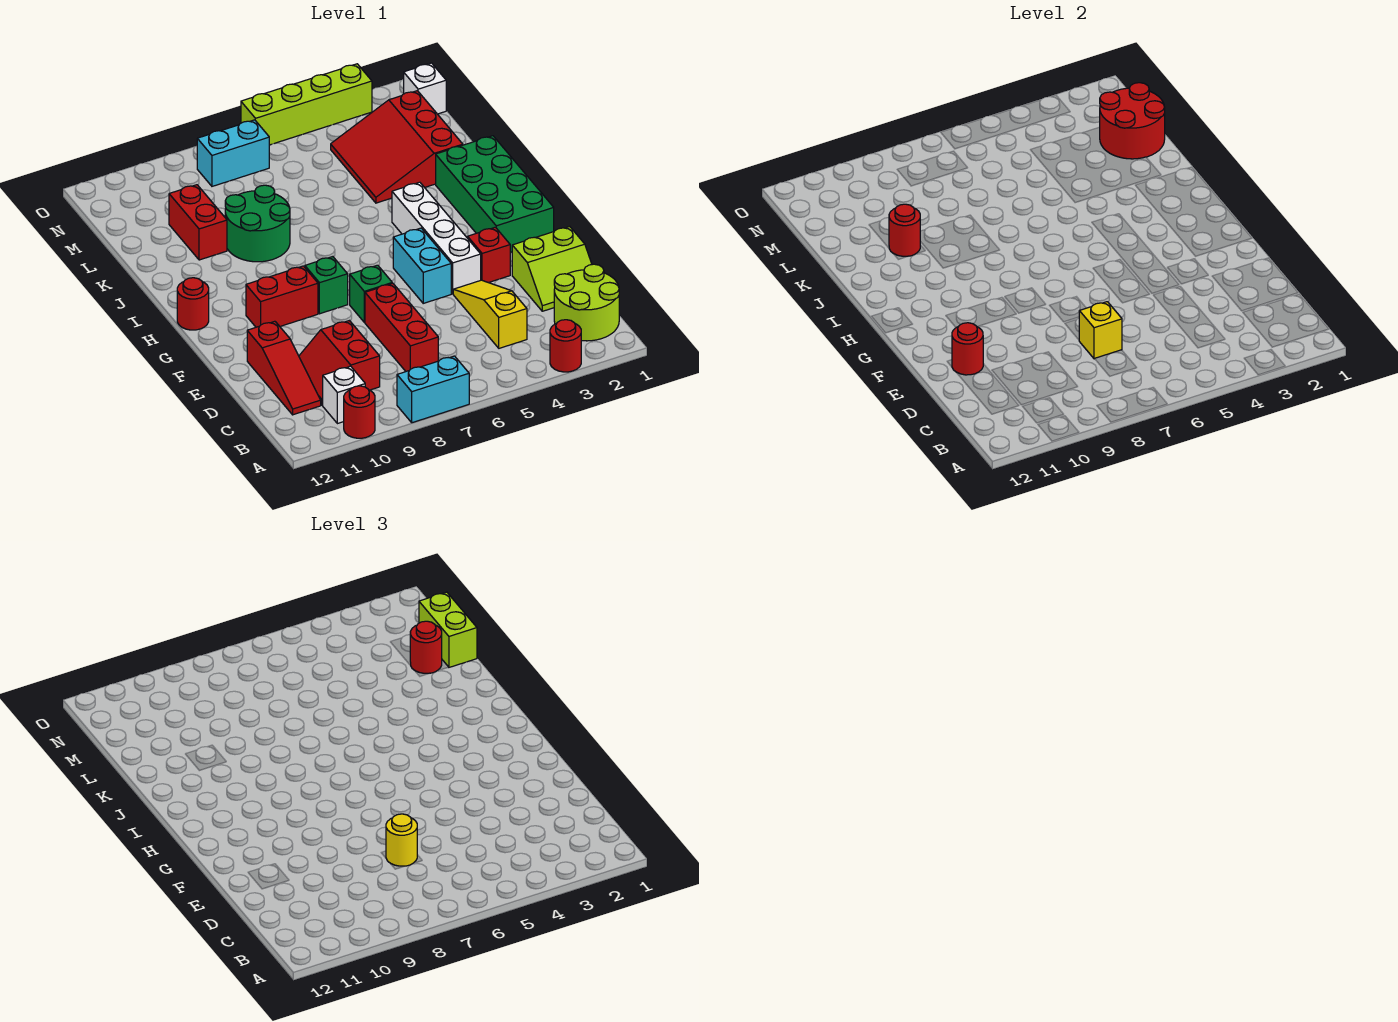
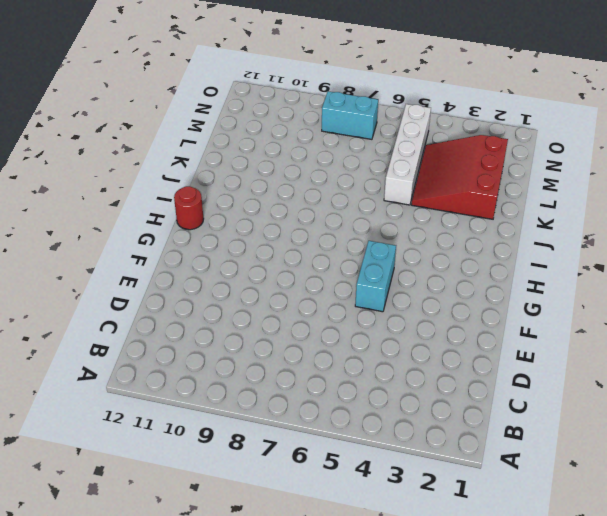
white brick K5:N5 level 1 -> white brick F4:I4 level 1
none -> red round brick A3 level 1
none -> cyan brick A7:A8 level 1
none -> red round brick A10 level 1
none -> lime round brick B1:C2 level 1

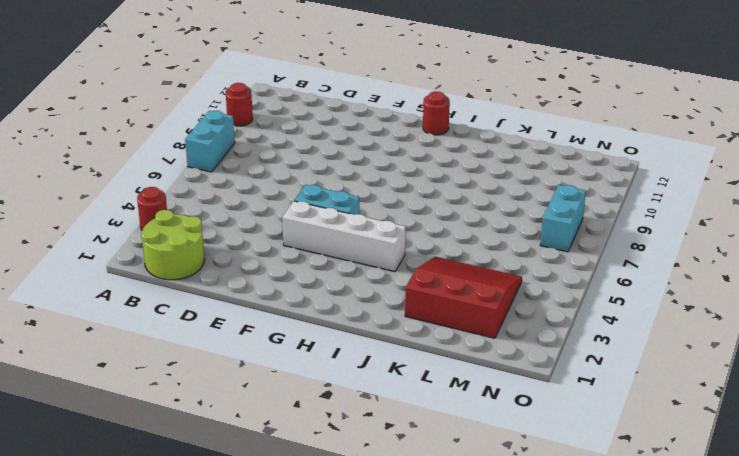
none -> white brick B10 level 1
none -> yellow slope C4:E4 level 1 top C
none -> red brick C7:E7 level 1
none -> red slope C9:D10 level 1 top 9

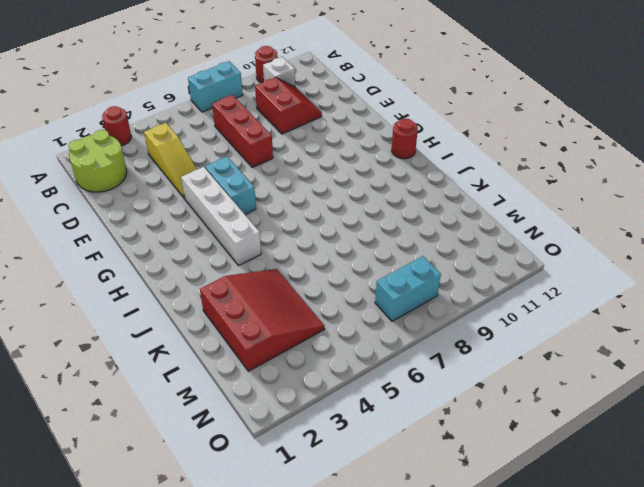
none -> red slope C11:E11 level 1 top E
none -> lime slope D1:E2 level 1 top E
none -> red brick F3 level 1
none -> green brick F7 level 1

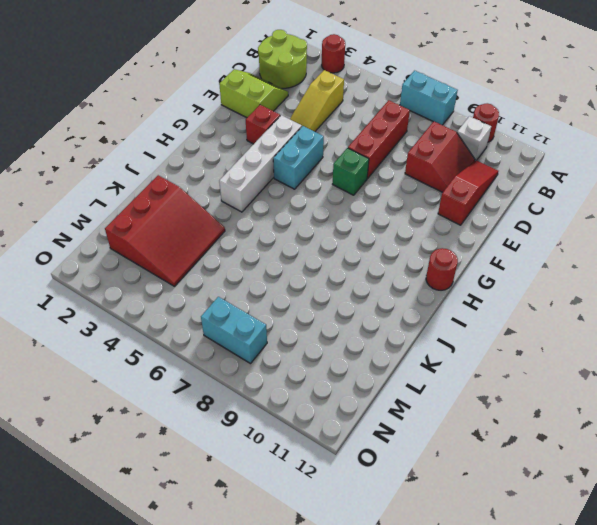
none -> green brick G1:J2 level 1
none -> green brick G8 level 1
none -> red brick G9:G10 level 1
none -> green round brick J8:K9 level 1

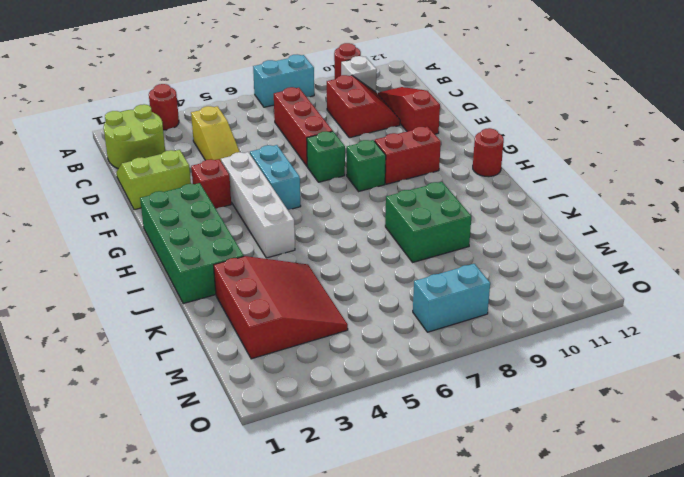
green brick J8:K9 level 1 -> green round brick J8:K9 level 1
none -> red brick K10:L10 level 1
none -> white brick N1 level 1
none -> lime brick O3:O6 level 1
none -> yellow brick D7 level 2

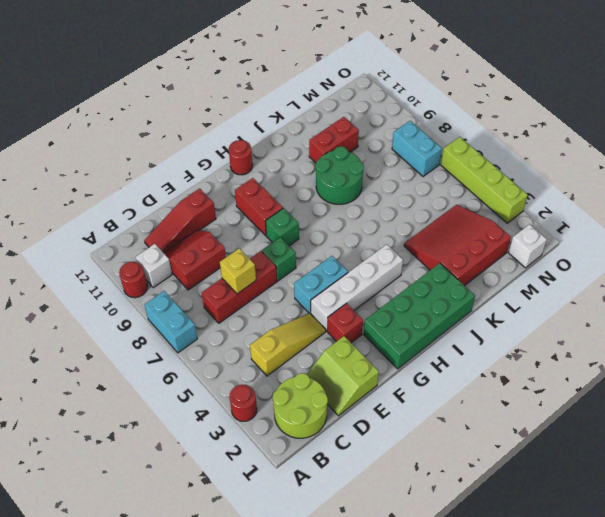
none -> red round brick E11 level 2
none -> red round brick K10 level 2
none -> red round brick L1:M2 level 2
none -> yellow round brick D7 level 3

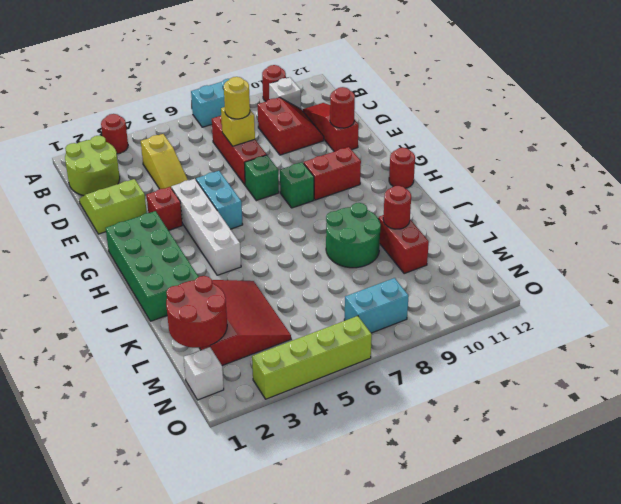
none -> lime brick L1:M1 level 3
none -> red round brick L2 level 3

